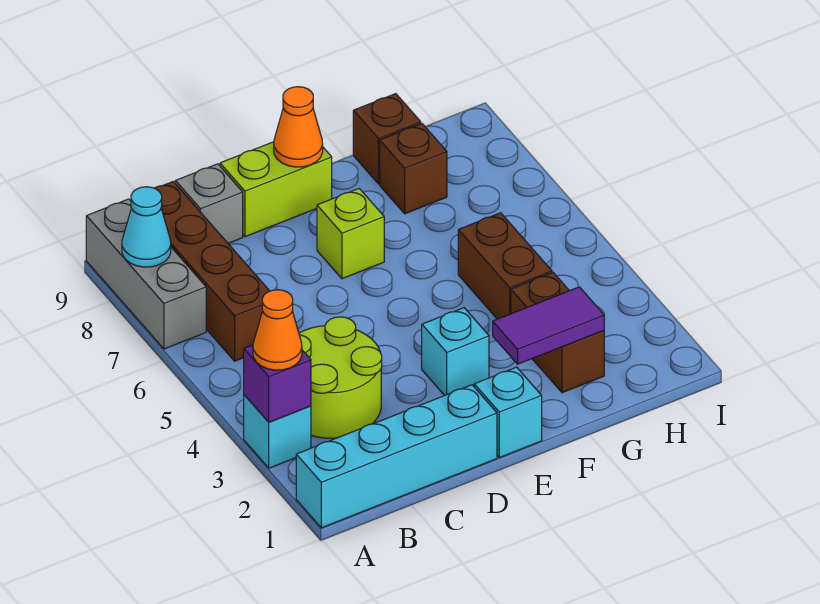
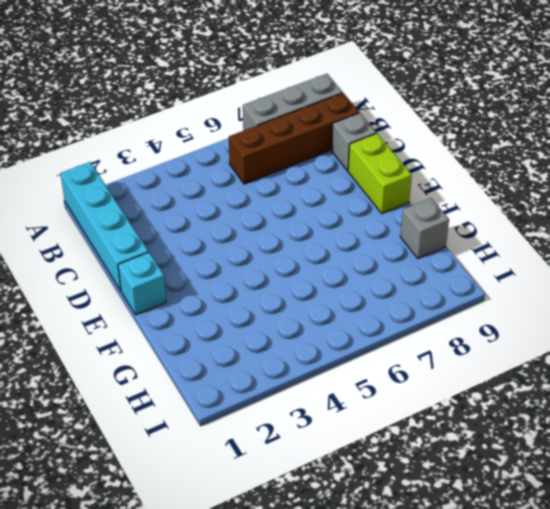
grey brick G9 level 1 -> brown brick G9 level 1
none -> cyan brick A3 level 1
none -> lime round brick B3:C4 level 1
none -> cyan brick E3 level 1

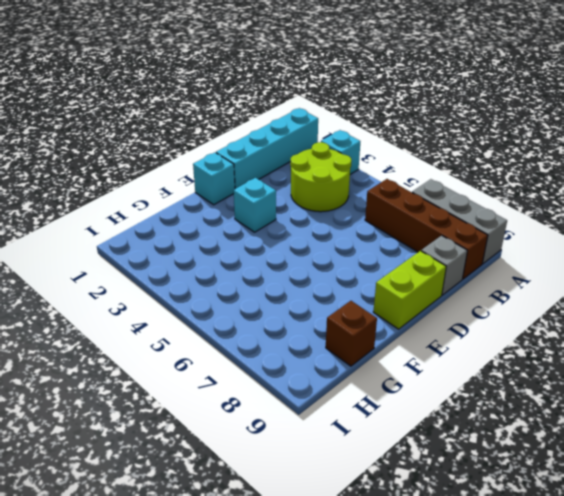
none -> lime brick E7 level 1
none -> brown brick G2:G3 level 1
none -> brown brick G4:G5 level 1

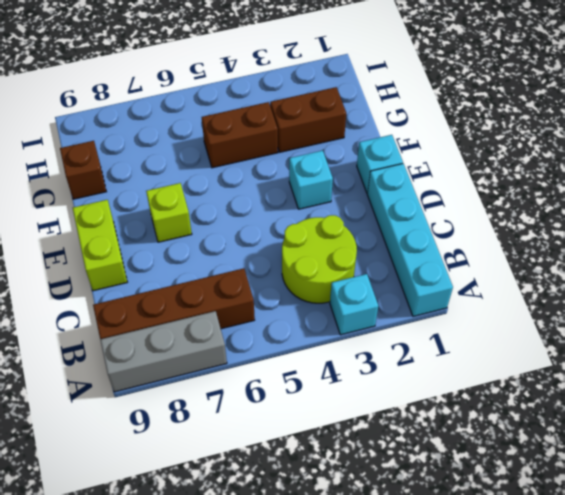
none -> grey brick C9 level 1
none -> brown brick G8 level 1
none -> purple brick A3 level 2

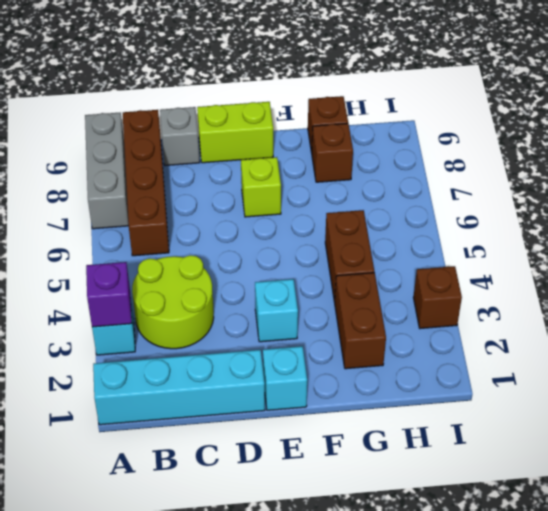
brown brick I3 level 1 -> none
none -> cyan cone A8 level 2
none -> orange cone E9 level 2
none -> purple tile F2:G2 level 2

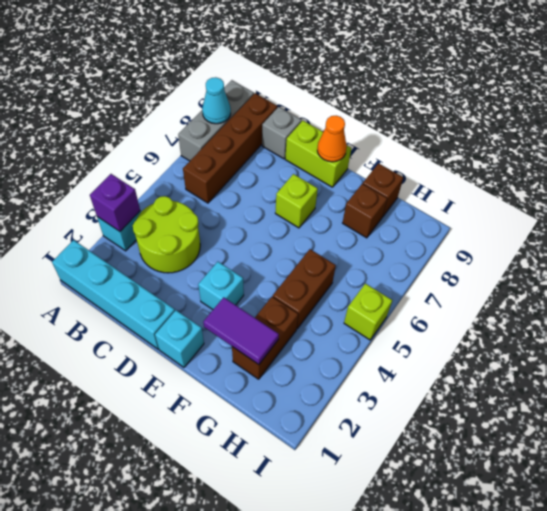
lime brick I5 level 1 -> none
none -> orange cone A3 level 3

